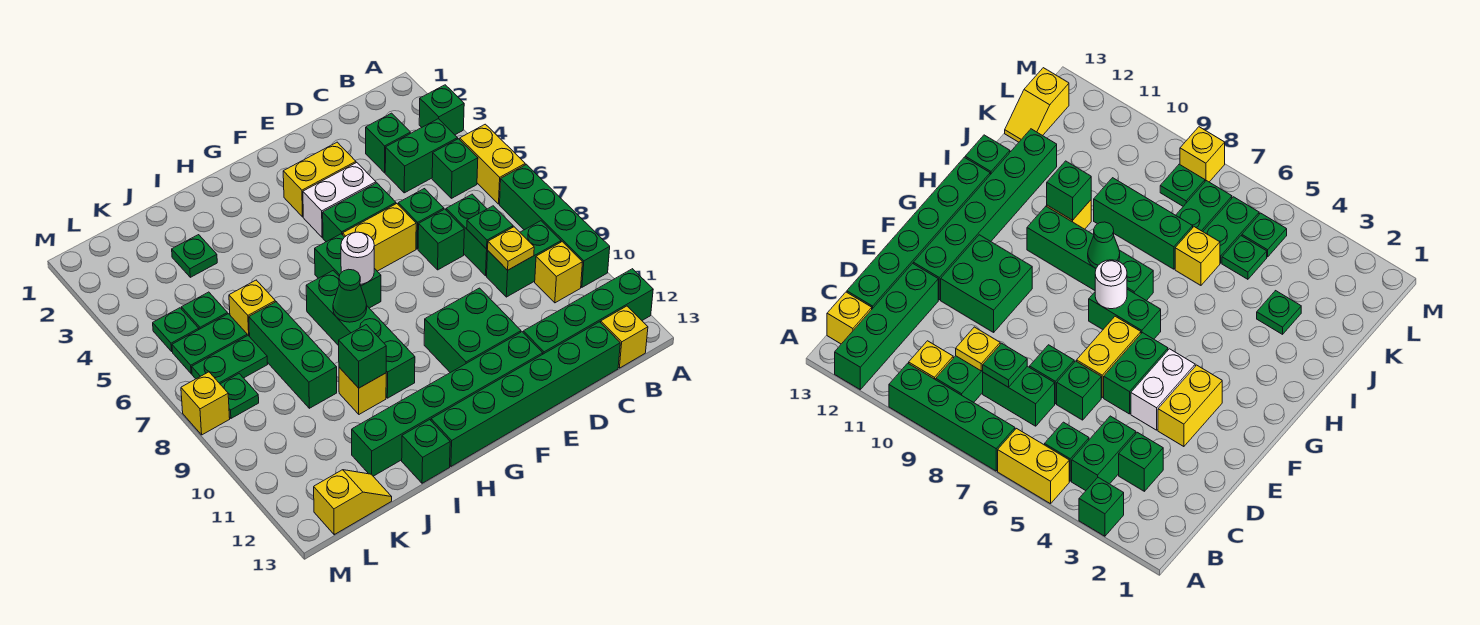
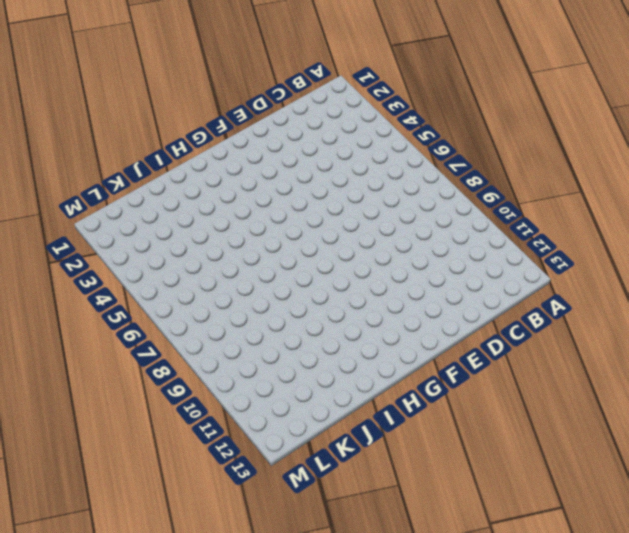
none -> green brick A3 level 1
none -> yellow brick A5:A6 level 1
none -> green brick A7:A10 level 1
none -> green brick A12:D12 level 1

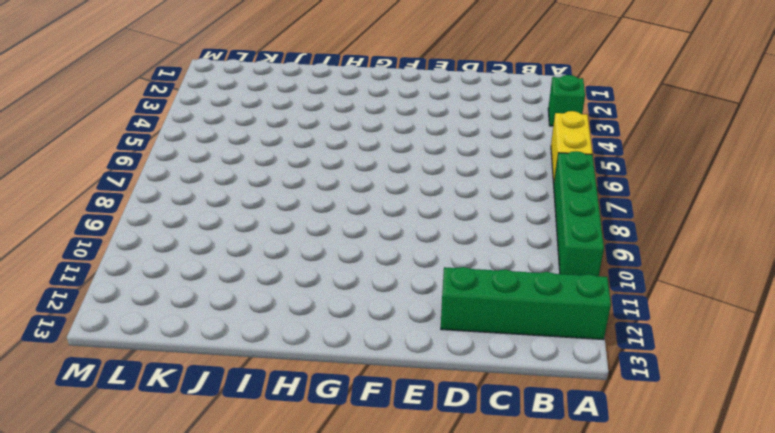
none -> green brick B4:C4 level 1
none -> green brick B5 level 1
none -> green brick B9:C9 level 1
none -> yellow brick B10 level 1

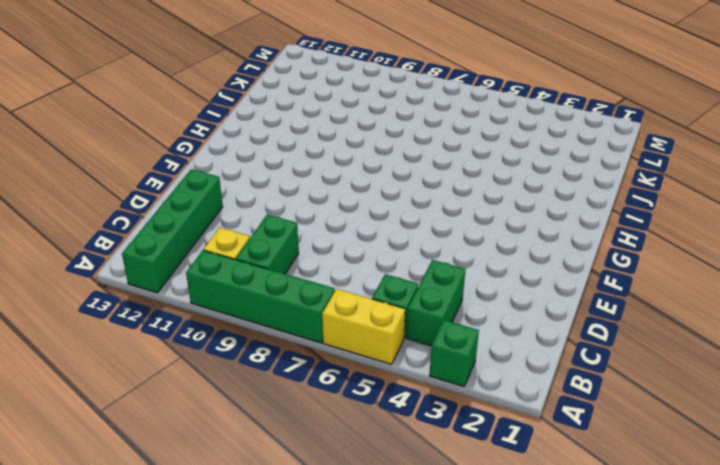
none -> yellow brick B13 level 1
none -> green brick C3 level 1
none -> green brick C7:C8 level 1
none -> green brick C13:H13 level 1

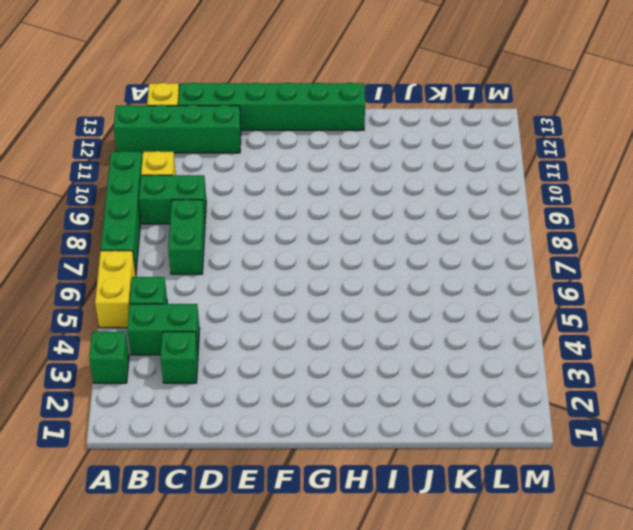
none -> green brick D6 level 1
none -> green brick D7 level 1
none -> yellow brick E3:F3 level 1
none -> white brick E4:F4 level 1

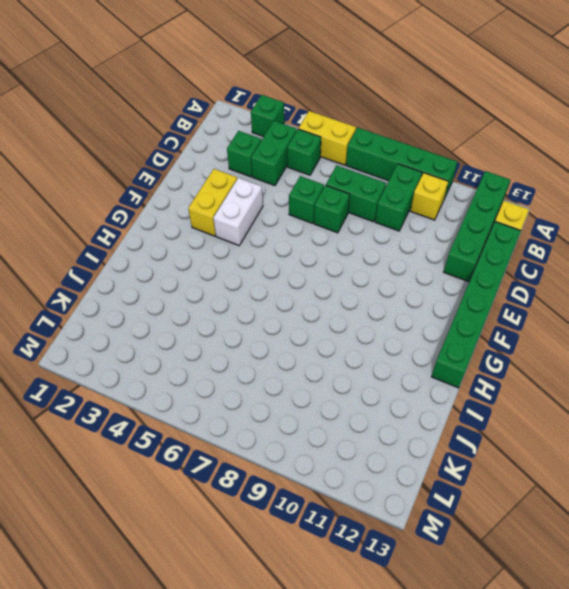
none -> green brick E5:F5 level 1
none -> yellow brick E6:F6 level 1
none -> green brick E10:F11 level 1
none -> green brick E12:J12 level 1

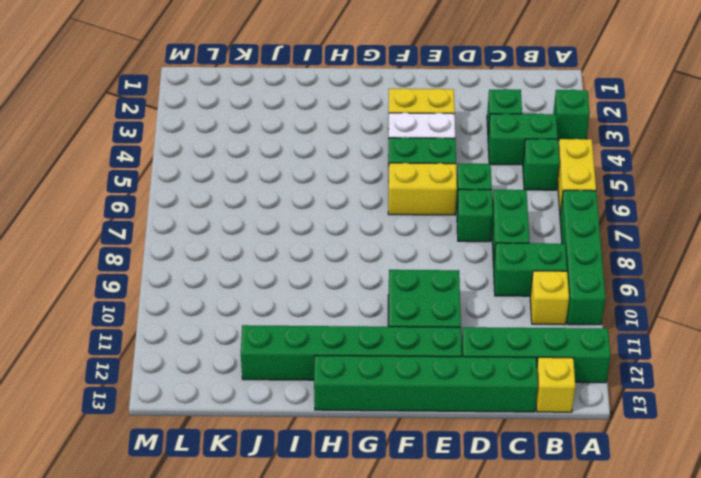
none -> green brick G6:G7 level 1
none -> green brick H7:H10 level 1
none -> yellow brick I10 level 1
none -> green brick I13 level 1

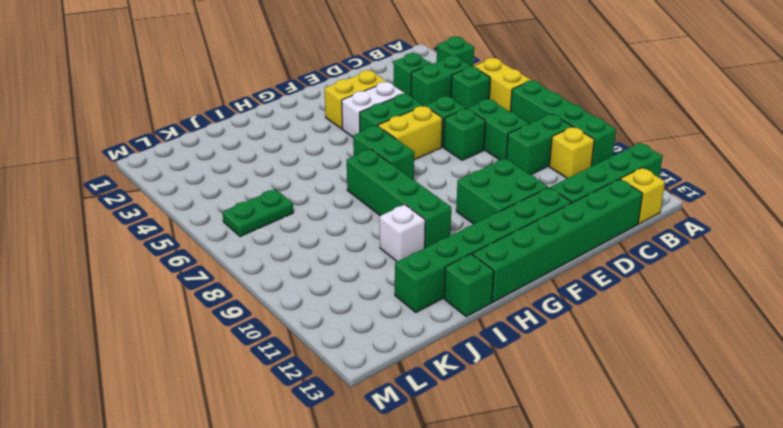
white brick I10 level 1 -> yellow brick I10 level 1
none -> green plate J3 level 1
none -> yellow brick J6 level 1
none -> green brick J7:J9 level 1
none -> green plate K5 level 1

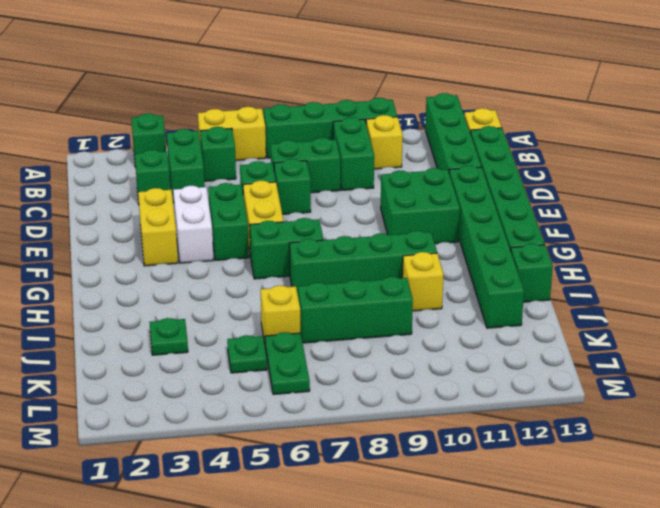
none -> green plate K7:L7 level 1
none -> yellow slope K13:L13 level 1 top L
none -> green plate L5 level 1
none -> green plate L8 level 1

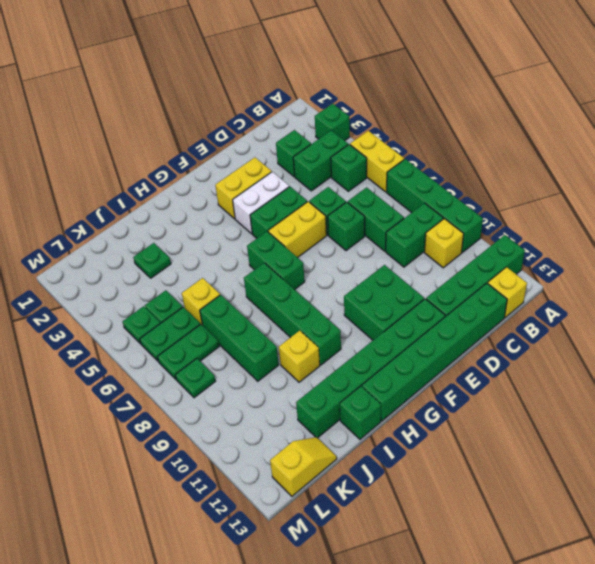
none -> yellow brick M8 level 1
none -> green plate C8 level 2
none -> yellow plate C9 level 2
none -> white round brick G7 level 2

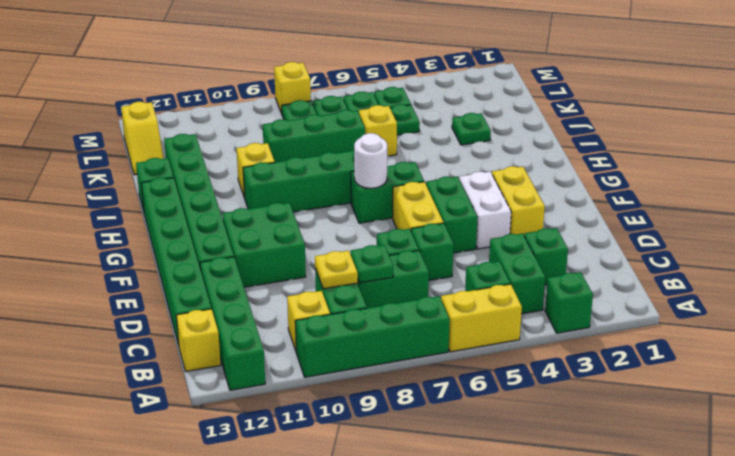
none -> green cone H8 level 2
none -> green brick I10 level 2

